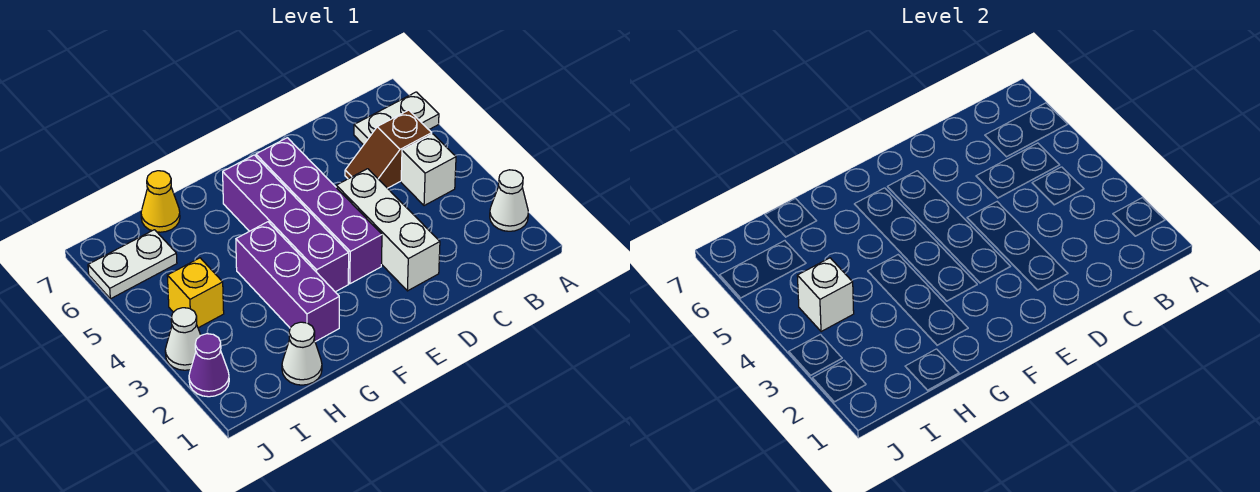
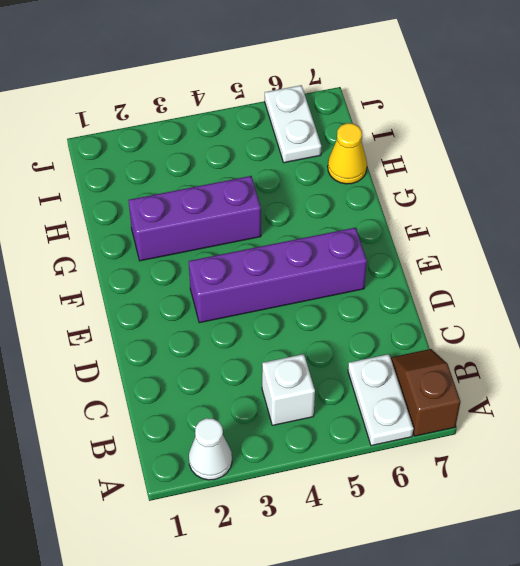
brown slope A7:B7 level 1 top A -> brown slope B5:C5 level 1 top B
none -> white brick D2:D4 level 1
none -> purple brick F3:F6 level 1
none -> white cone H1 level 1

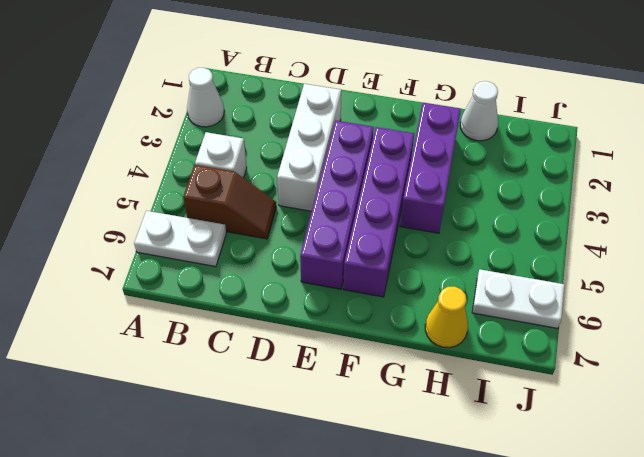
none -> yellow brick I4 level 1
none -> purple cone J2 level 1
none -> white cone J3 level 1

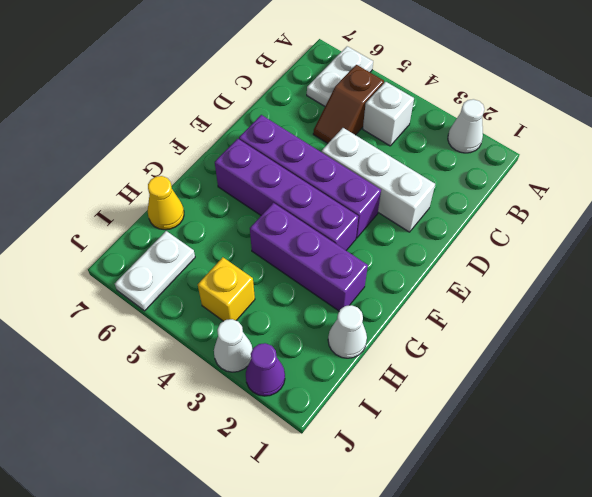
none -> white brick I4 level 2

